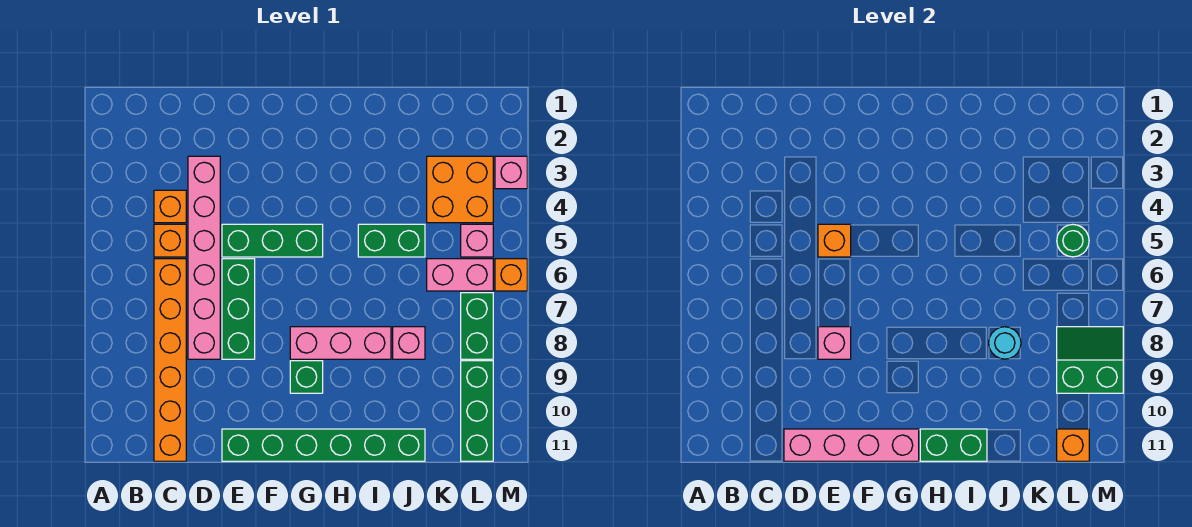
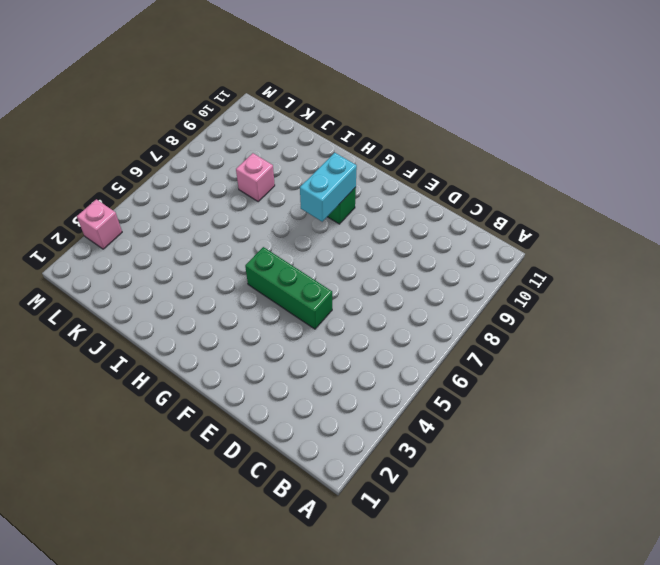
cyan brick G8:G9 level 2 -> none
none -> orange brick C4 level 1
none -> orange brick C5 level 1
none -> orange brick C6:C11 level 1

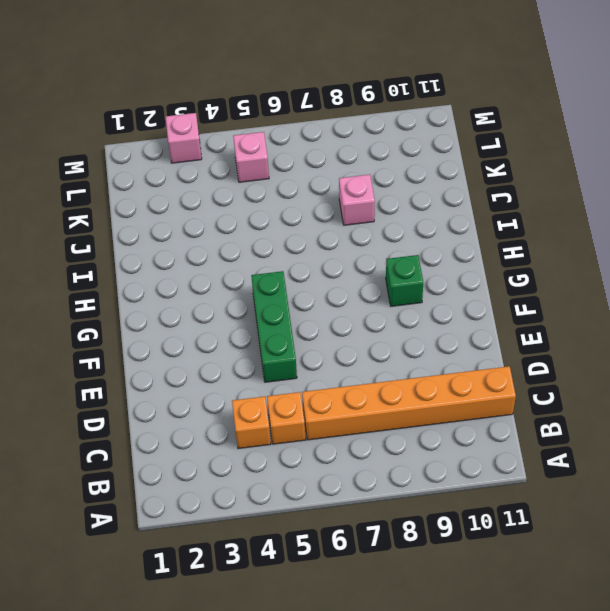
none -> pink brick D3:D8 level 1
none -> green brick E6:E8 level 1
none -> green brick E11:J11 level 1

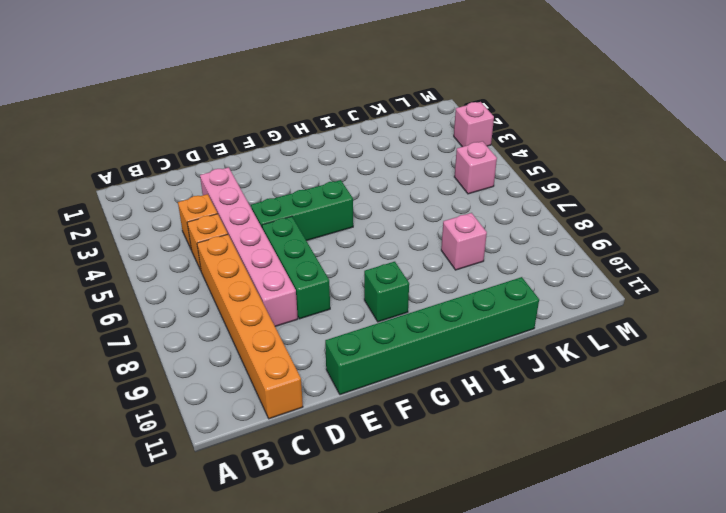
none -> pink brick G8:I8 level 1
none -> green brick I5:J5 level 1
none -> orange brick K3:L4 level 1

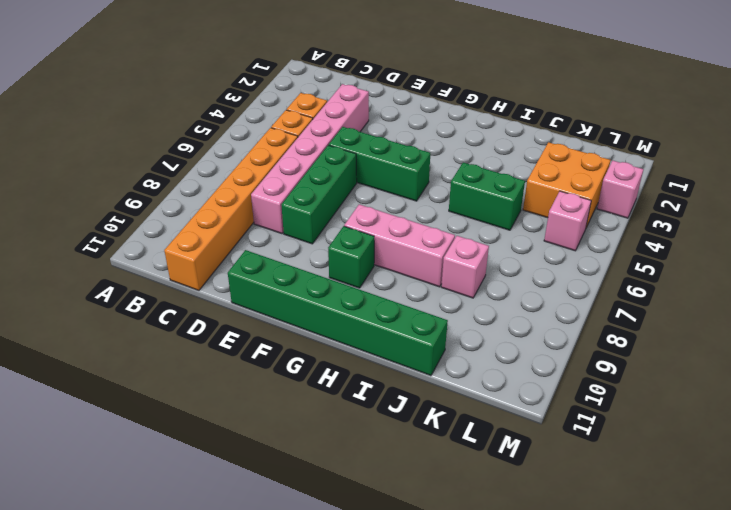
none -> pink brick K6:L6 level 1
none -> green brick L7:L8 level 1
none -> green brick L9:L11 level 1

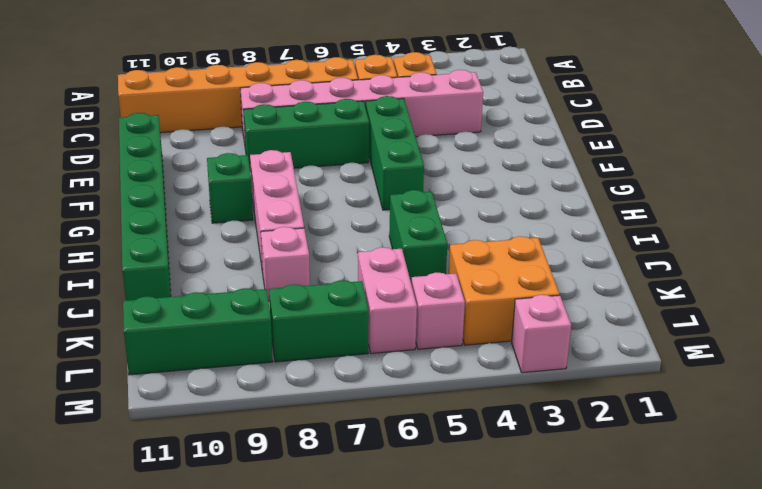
none -> orange brick M6 level 1
none -> pink brick D11:G11 level 2
none -> orange brick E5 level 2

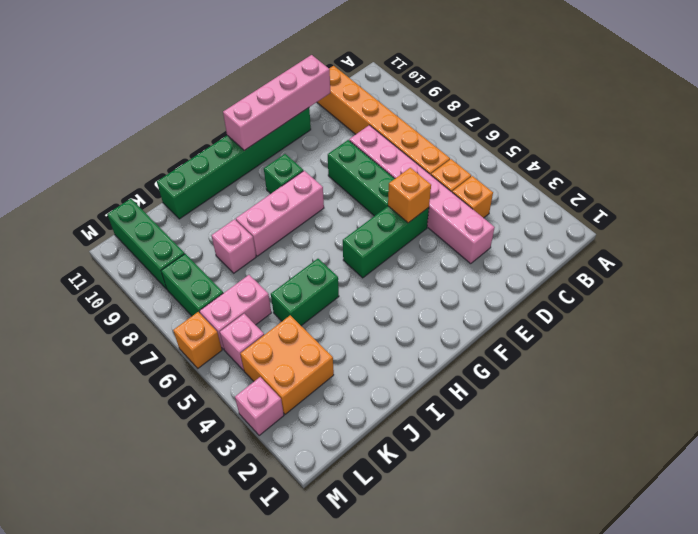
none -> pink brick E8 level 2
none -> green brick H11:I11 level 2
none -> cyan round brick J8 level 2

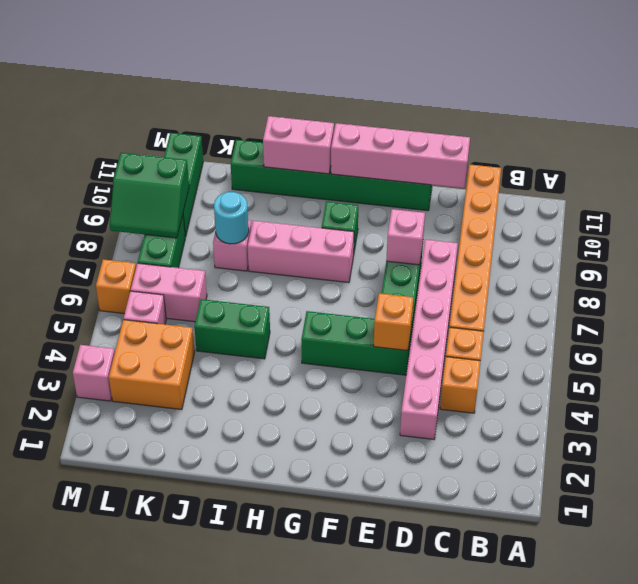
pink brick H11:I11 level 2 -> green brick H11:I11 level 2
none -> green round brick L5 level 2
none -> orange brick L11 level 2

